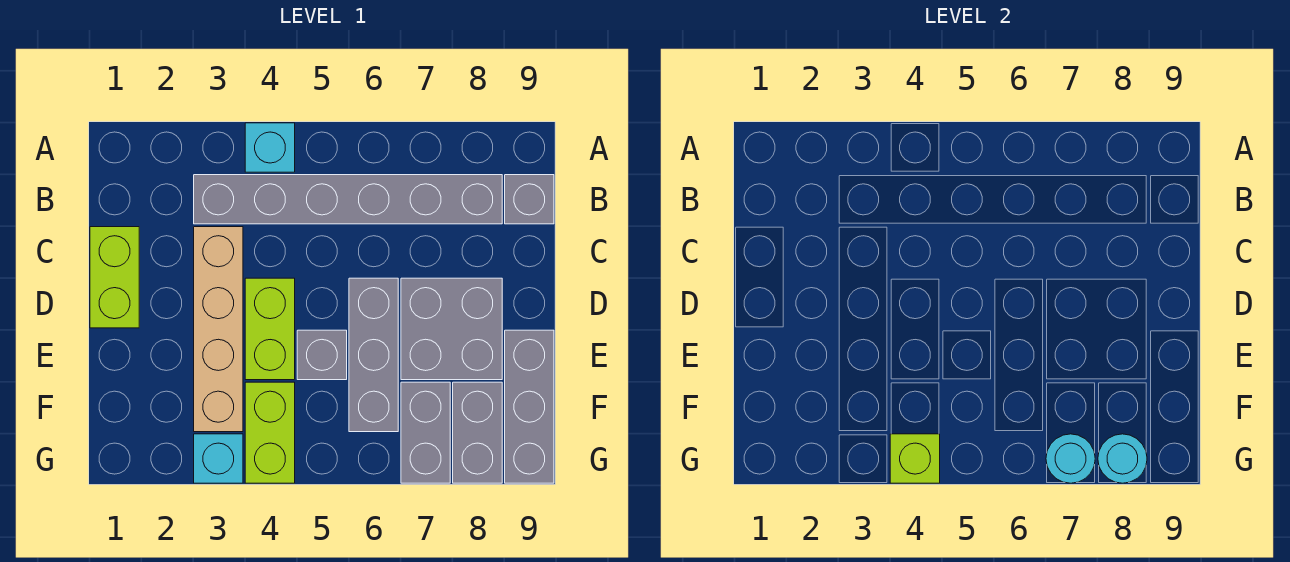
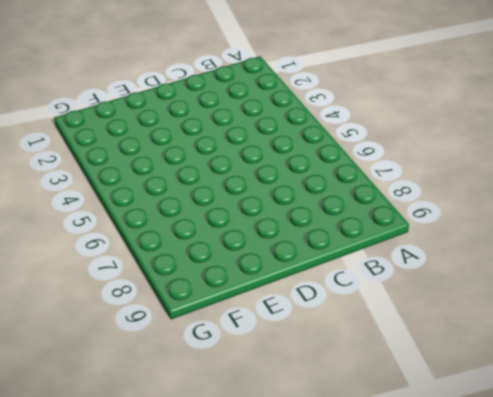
none -> cyan brick A4 level 1
none -> grey brick B3:B8 level 1
none -> grey brick B9 level 1

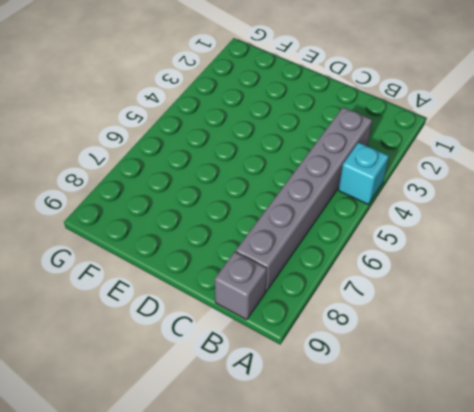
none -> lime brick C1:D1 level 1
none -> tan brick C3:F3 level 1
none -> lime brick D4:E4 level 1

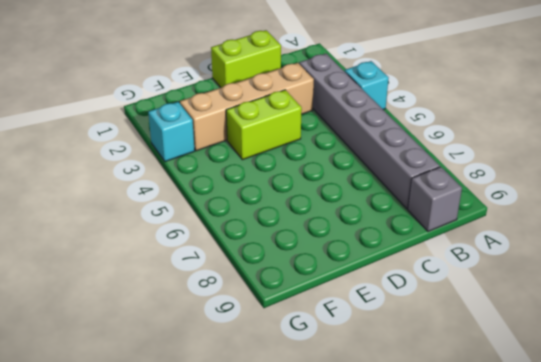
none -> grey brick D6:F6 level 1
none -> grey brick D7:E8 level 1
none -> grey brick E5 level 1

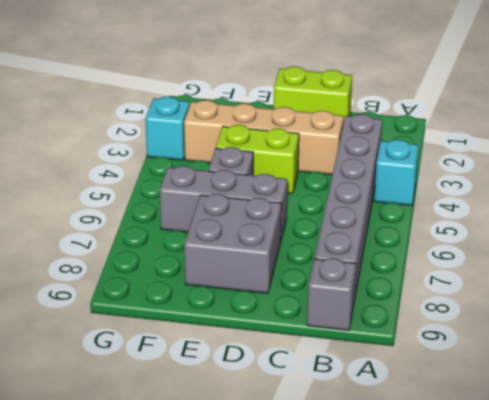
none -> grey brick E9:G9 level 1
none -> lime brick F4:G4 level 1
none -> grey brick F7:G7 level 1

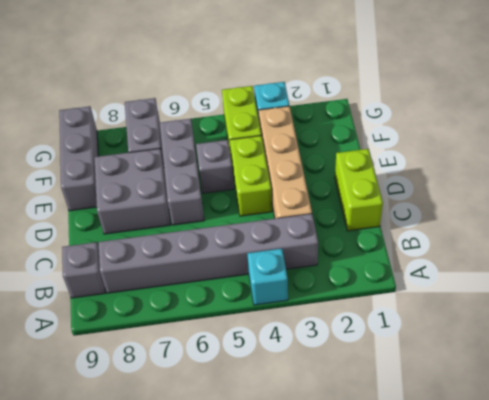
none -> grey brick F8:G8 level 1
none -> lime brick G4 level 2
none -> cyan round brick G7 level 2

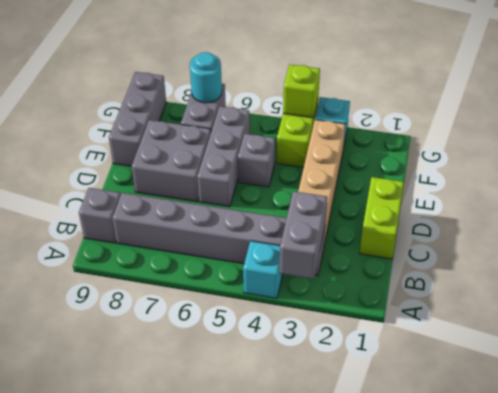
grey brick A3:B3 level 2 -> grey brick F8:G8 level 1
none -> lime brick D4:E4 level 1
none -> cyan round brick G8 level 2

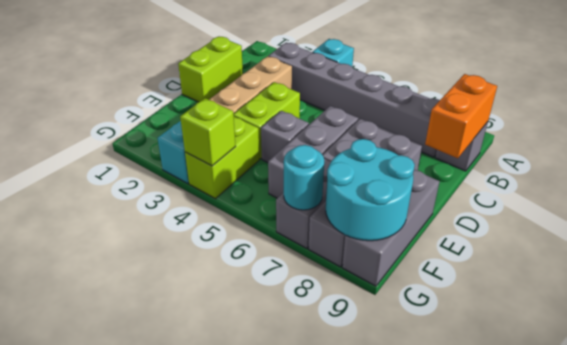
orange brick B9:C9 level 2 -> none
cyan round brick F8:G9 level 2 -> cyan round brick G8 level 2

